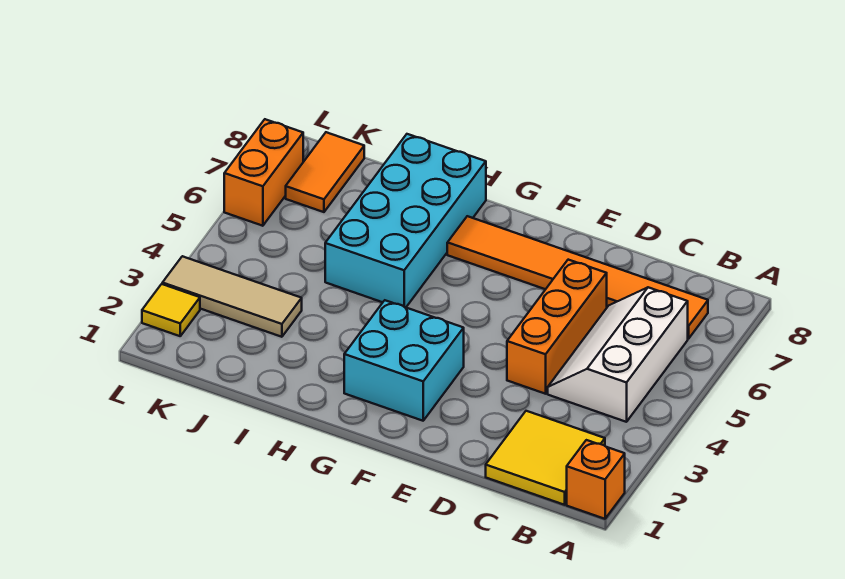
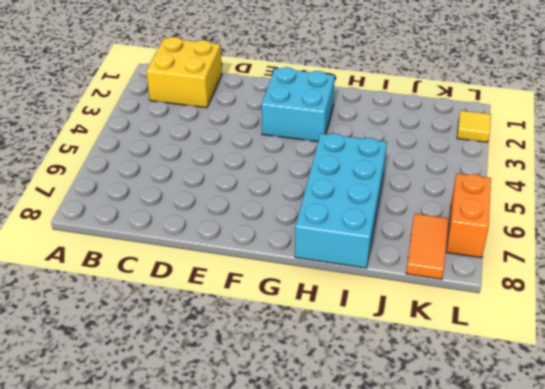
yellow brick B1:C2 level 1 -> yellow tile B1:C2 level 1
none -> orange brick A1 level 1
none -> white slope B4:C6 level 1 top B

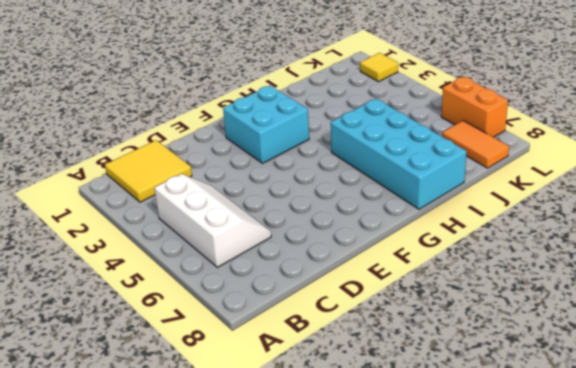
none -> orange brick A1 level 1
none -> orange tile B7:G7 level 1

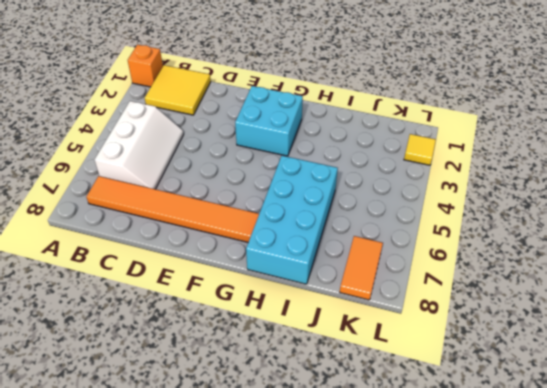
none -> orange brick D4:D6 level 1
none -> tan tile J3:L3 level 1

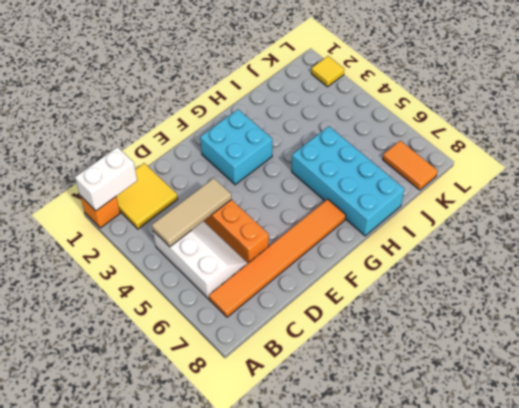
white brick A1:B1 level 2 -> none
tan tile B4:D4 level 2 -> tan tile J3:L3 level 1
none -> orange brick L6:L7 level 1

